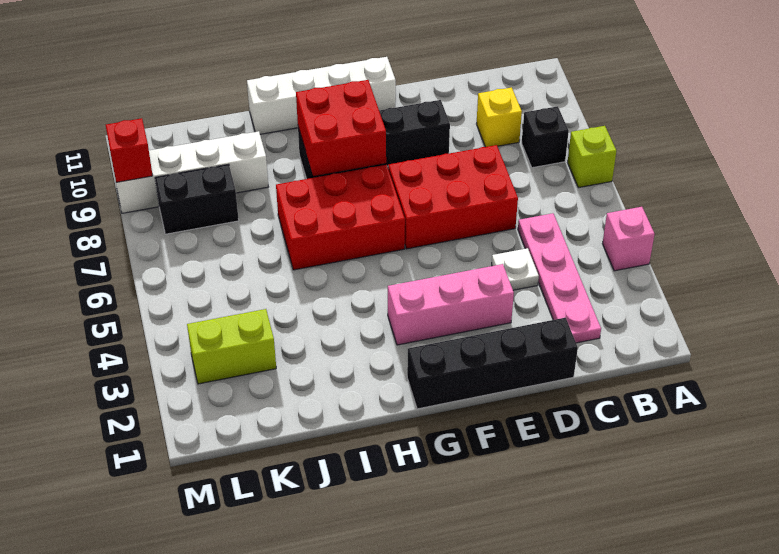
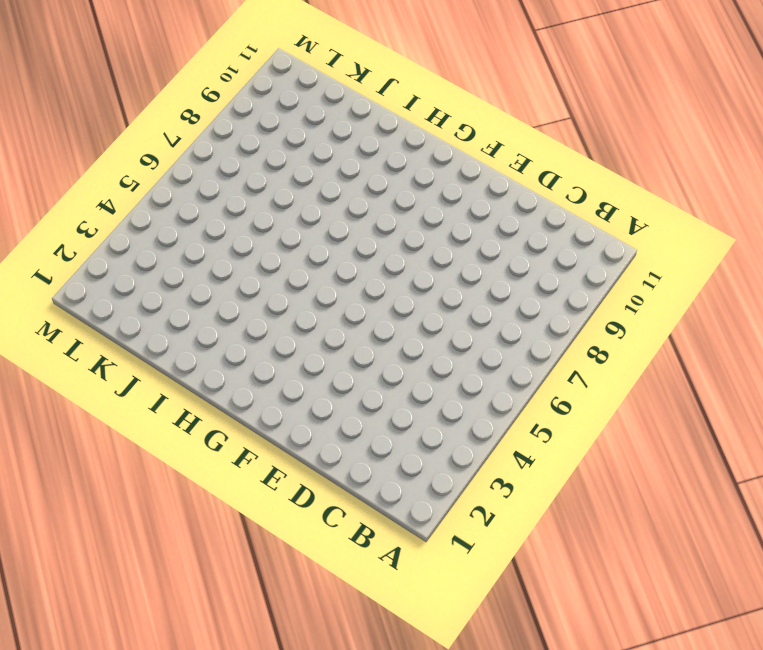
none -> pink brick A4 level 1
none -> lime brick A7 level 1
none -> black brick B8 level 1

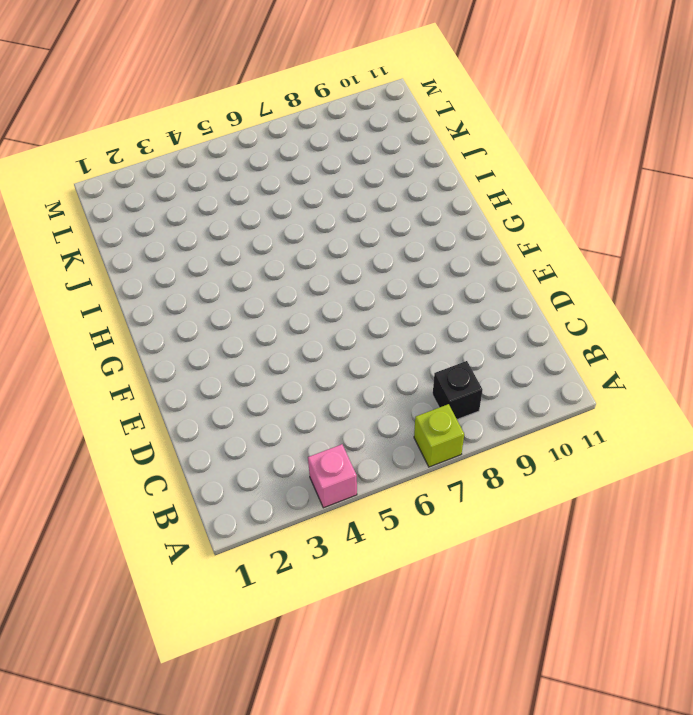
none -> pink plate C2:C5 level 1
none -> yellow brick C9 level 1
none -> black brick D1:G1 level 1

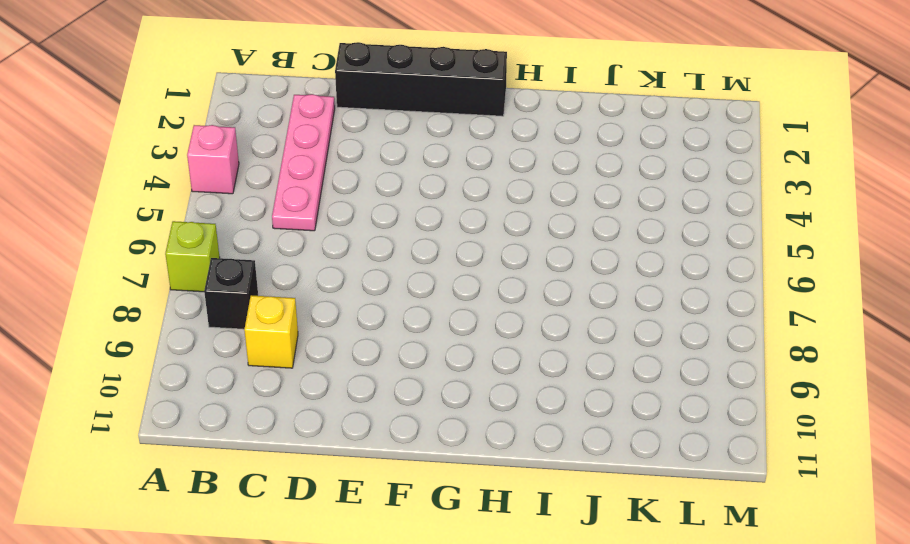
none -> white plate D4 level 1
none -> red brick D6:F7 level 1
none -> pink brick E3:G3 level 1

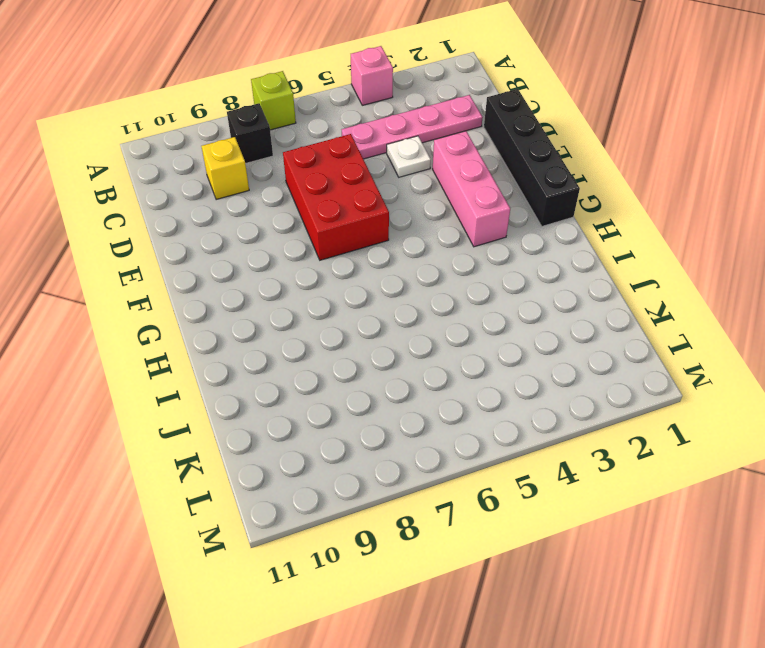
none -> black brick E9:H9 level 1
none -> white brick F11:I11 level 1
none -> red brick G6:I7 level 1

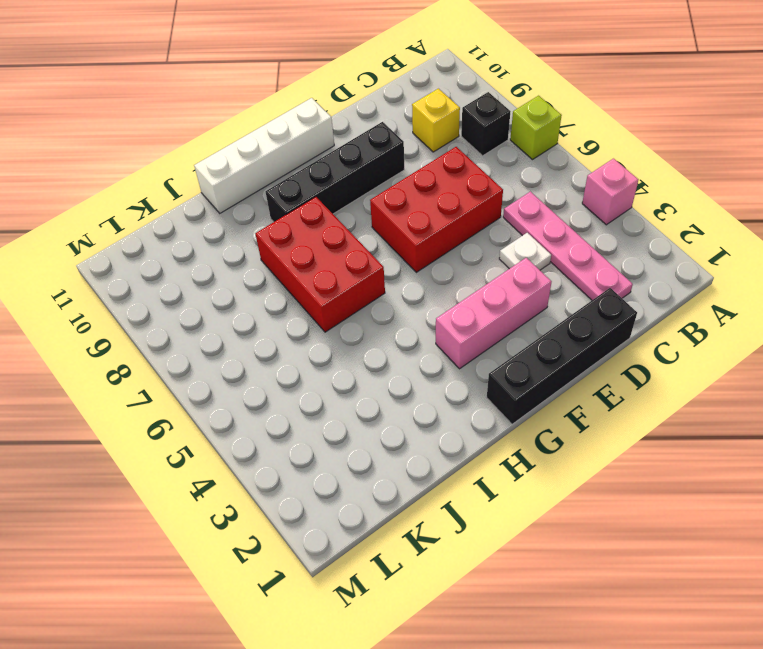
red brick H6:I8 level 1 -> red brick G6:I7 level 1
none -> white brick J9:M9 level 1
none -> lime brick K3:L3 level 1
none -> black brick K8:L8 level 1

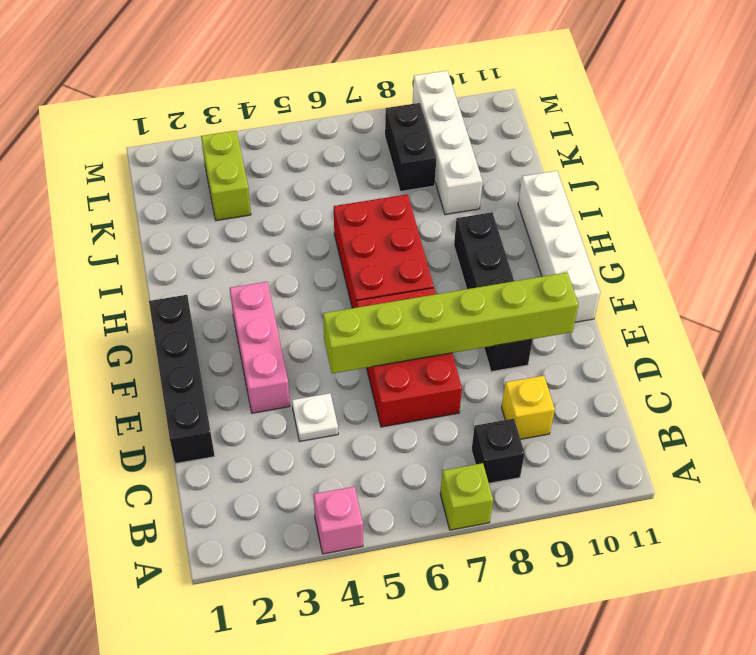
lime brick E5:E10 level 2 -> none
none -> pink plate C2:C5 level 1
none -> red brick G8:H9 level 2
none -> red brick M9 level 2

